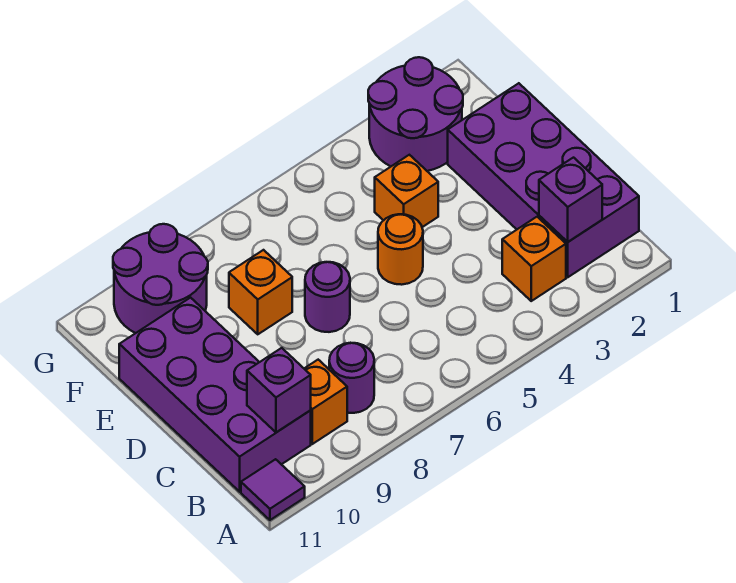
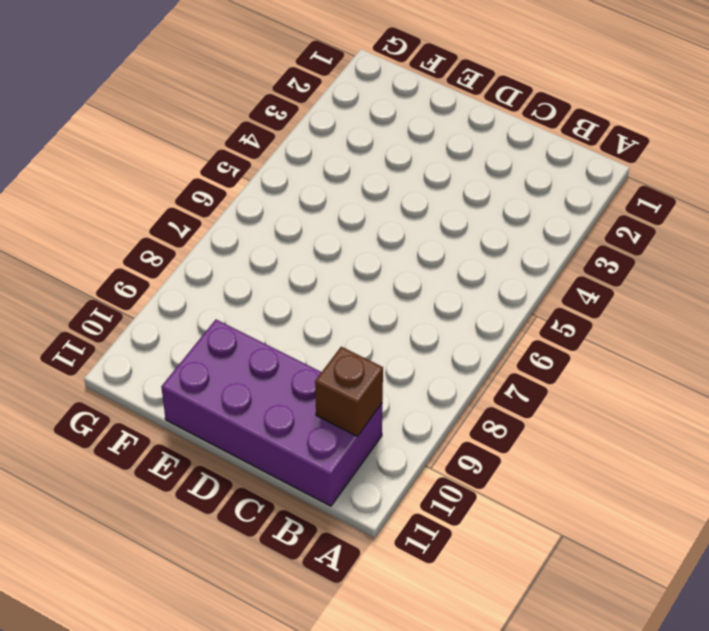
brown brick B10 level 2 -> purple brick B10 level 2
none -> purple tile A11 level 1
none -> purple brick B1:E2 level 1
none -> orange brick B3 level 1

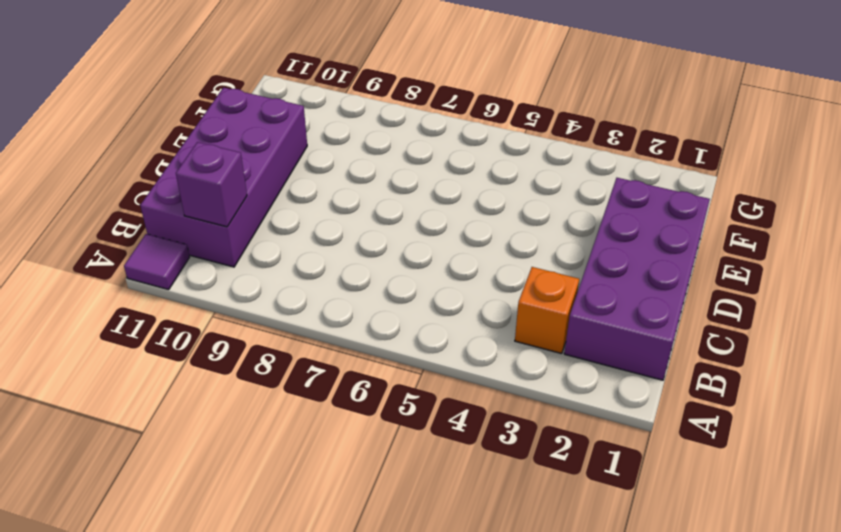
none -> purple round brick B8 level 1
none -> orange brick B9 level 1
none -> orange round brick D5 level 1

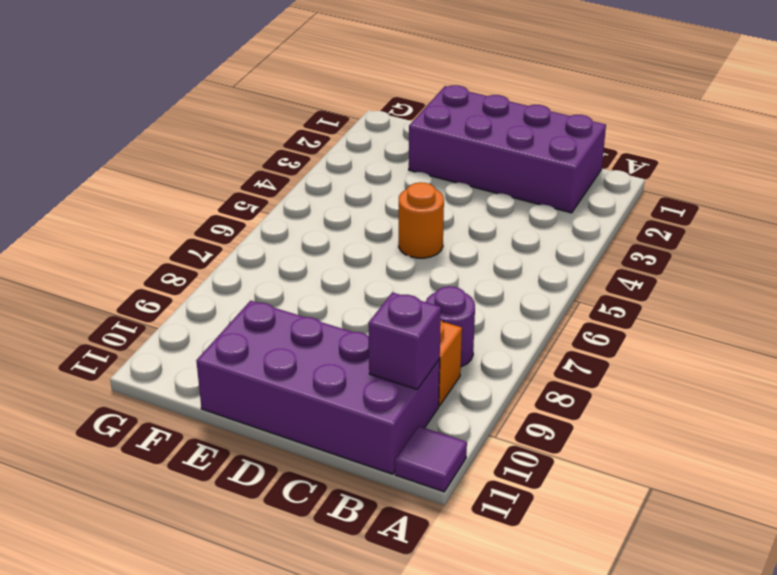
none -> orange brick B3 level 1
none -> purple round brick D7 level 1
none -> orange brick E4 level 1

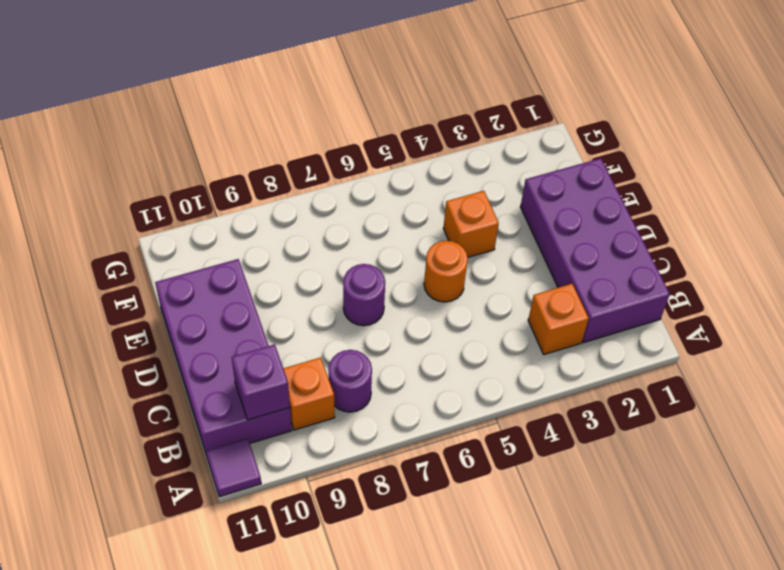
none -> orange brick E8 level 1
none -> purple round brick F2:G3 level 1
none -> purple round brick F9:G10 level 1

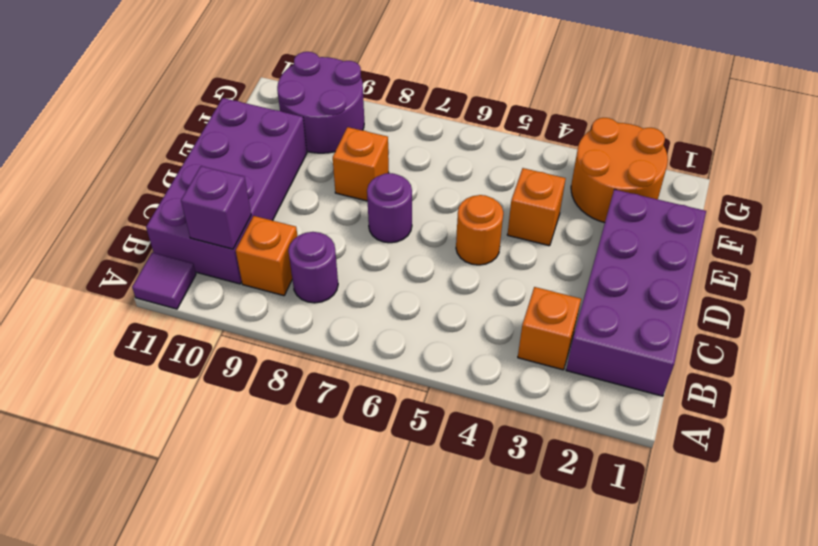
orange round brick F2:G3 level 1 -> purple round brick F2:G3 level 1
none -> purple brick B2 level 2

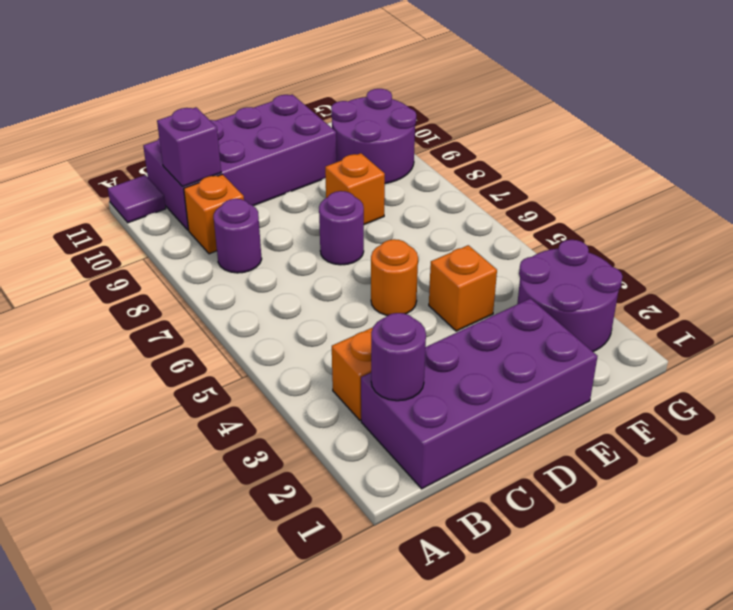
purple round brick B2 level 2 -> purple brick B2 level 2

